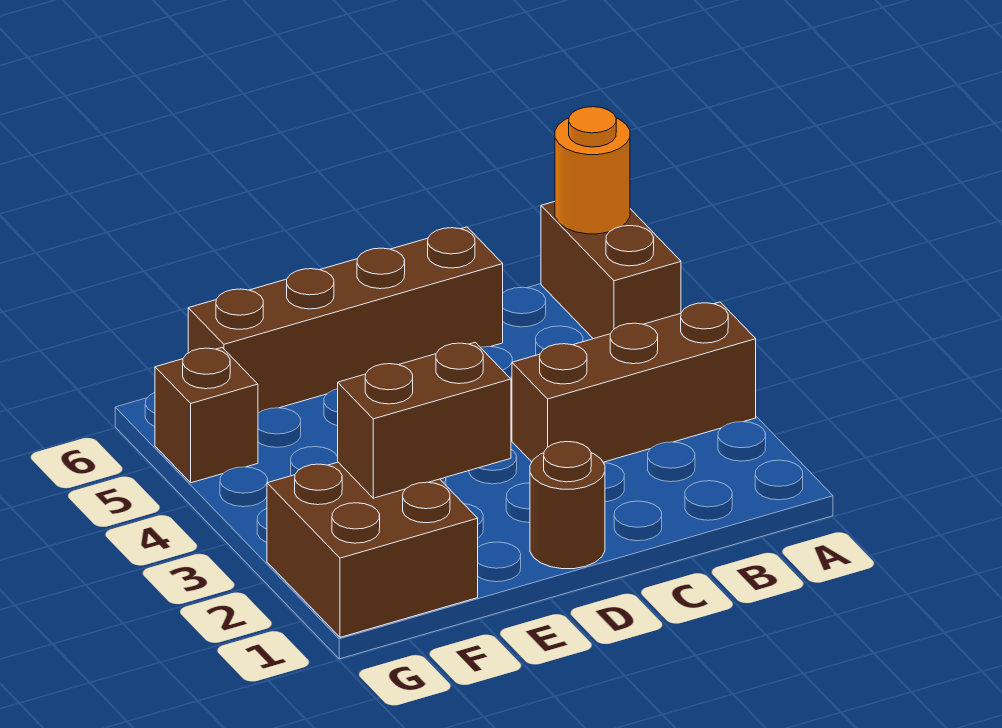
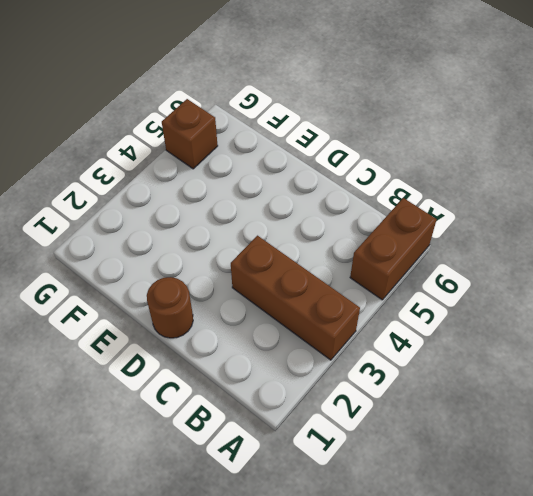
none -> brown brick C6:F6 level 1
none -> brown brick F1:G2 level 1

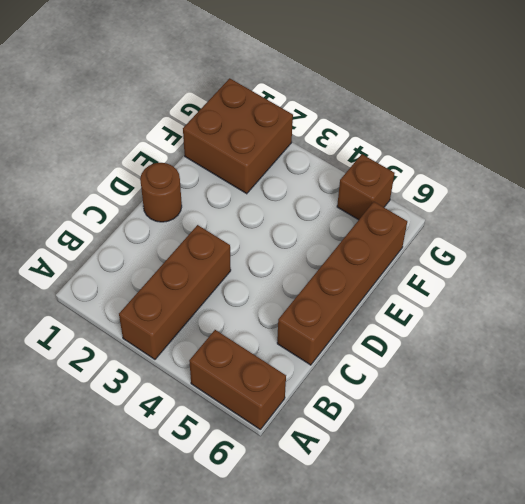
none -> orange round brick A6 level 2
none -> brown brick E2:F2 level 2

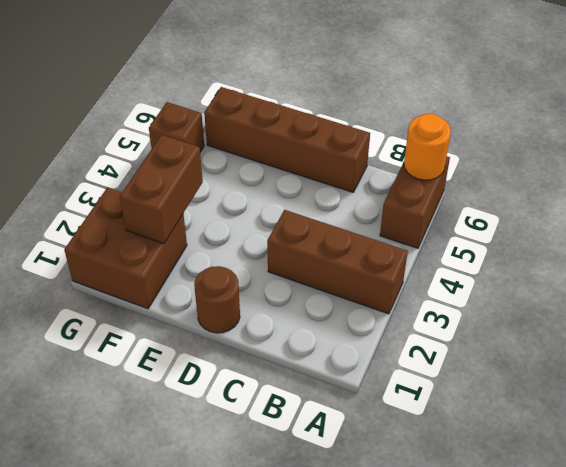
brown brick F2:F3 level 2 -> brown brick E2:F2 level 2

